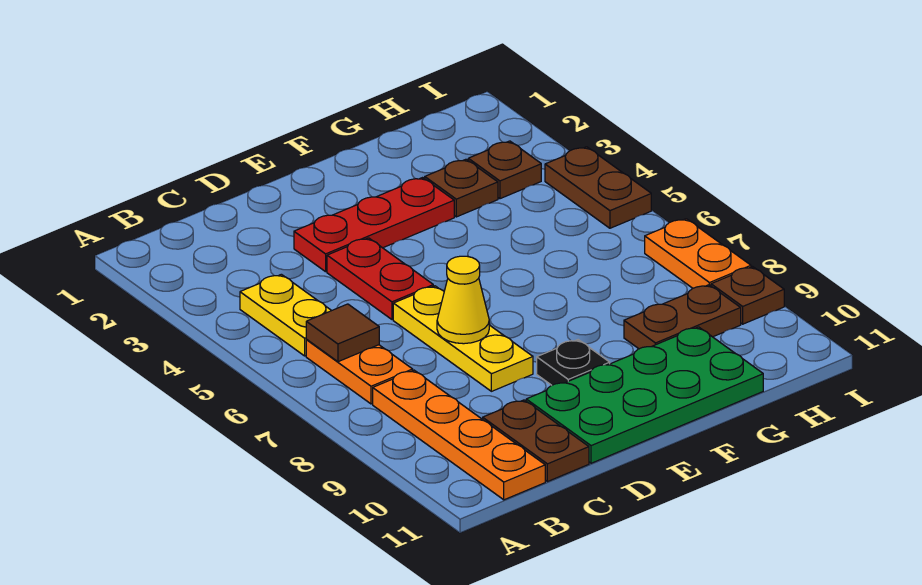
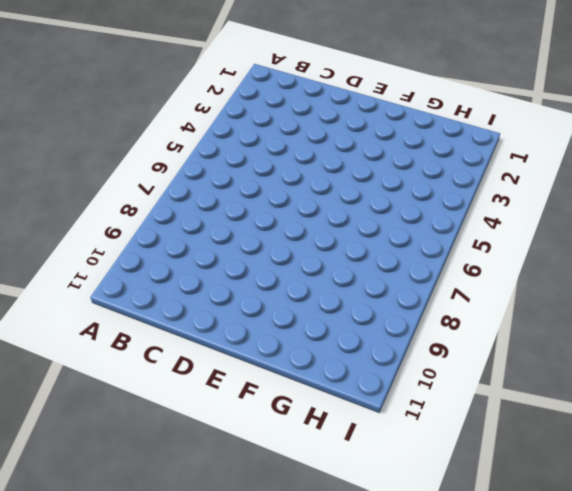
none -> yellow plate B4:B5 level 1
none -> orange plate B6:B7 level 1
none -> orange plate B8:B11 level 1

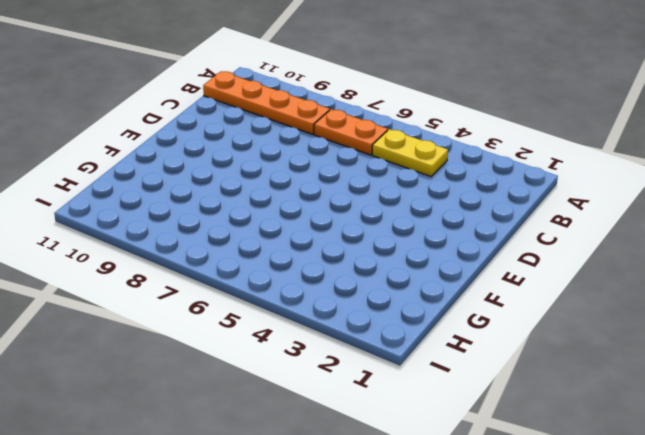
none -> brown plate C10:C11 level 1
none -> red plate D3:F3 level 1
none -> red plate D4:D5 level 1

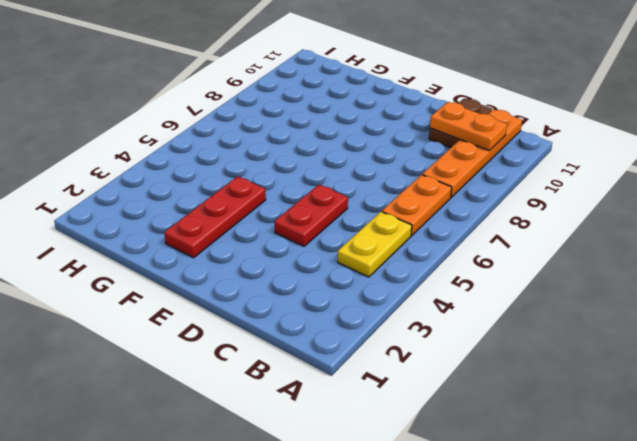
orange plate B10:C10 level 2 -> orange plate I7:I8 level 1
red plate F2:F4 level 1 -> red plate D3:F3 level 1
none -> yellow plate D6:D8 level 1
none -> green plate D10:G11 level 1
none -> black plate E9 level 1

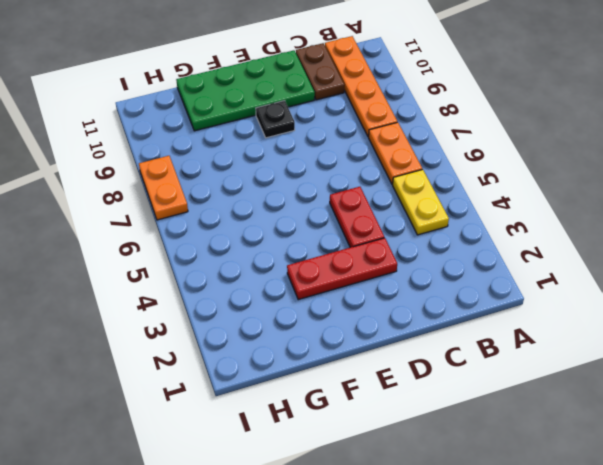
none -> yellow plate D6:D8 level 1
none -> brown plate G3 level 1
none -> brown plate G9:H9 level 1

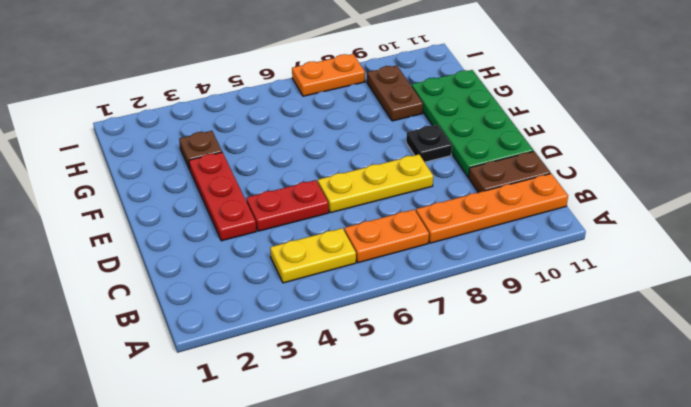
none -> brown plate H3 level 1
none -> brown plate I4:I5 level 1
none -> brown plate I9 level 1

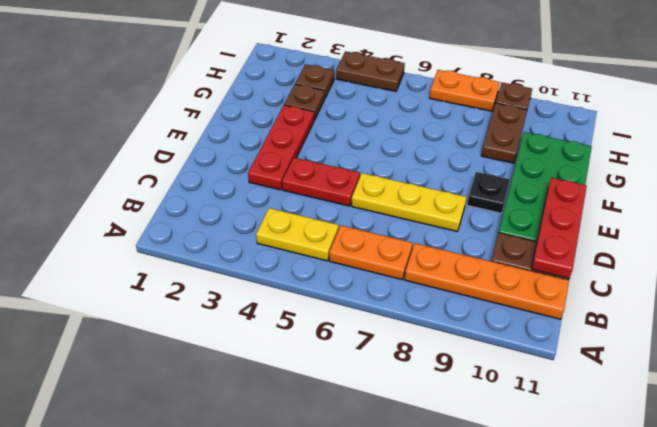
red plate C11:E11 level 2 -> none
none -> brown tile B6 level 2
none -> yellow cone D7 level 2

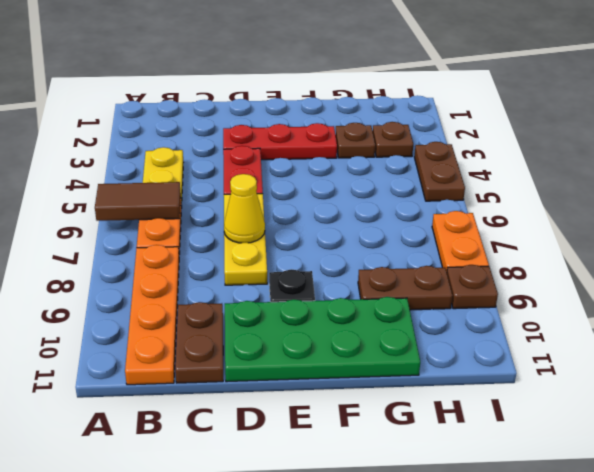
brown tile A6:B6 level 2 -> brown tile B6 level 2

